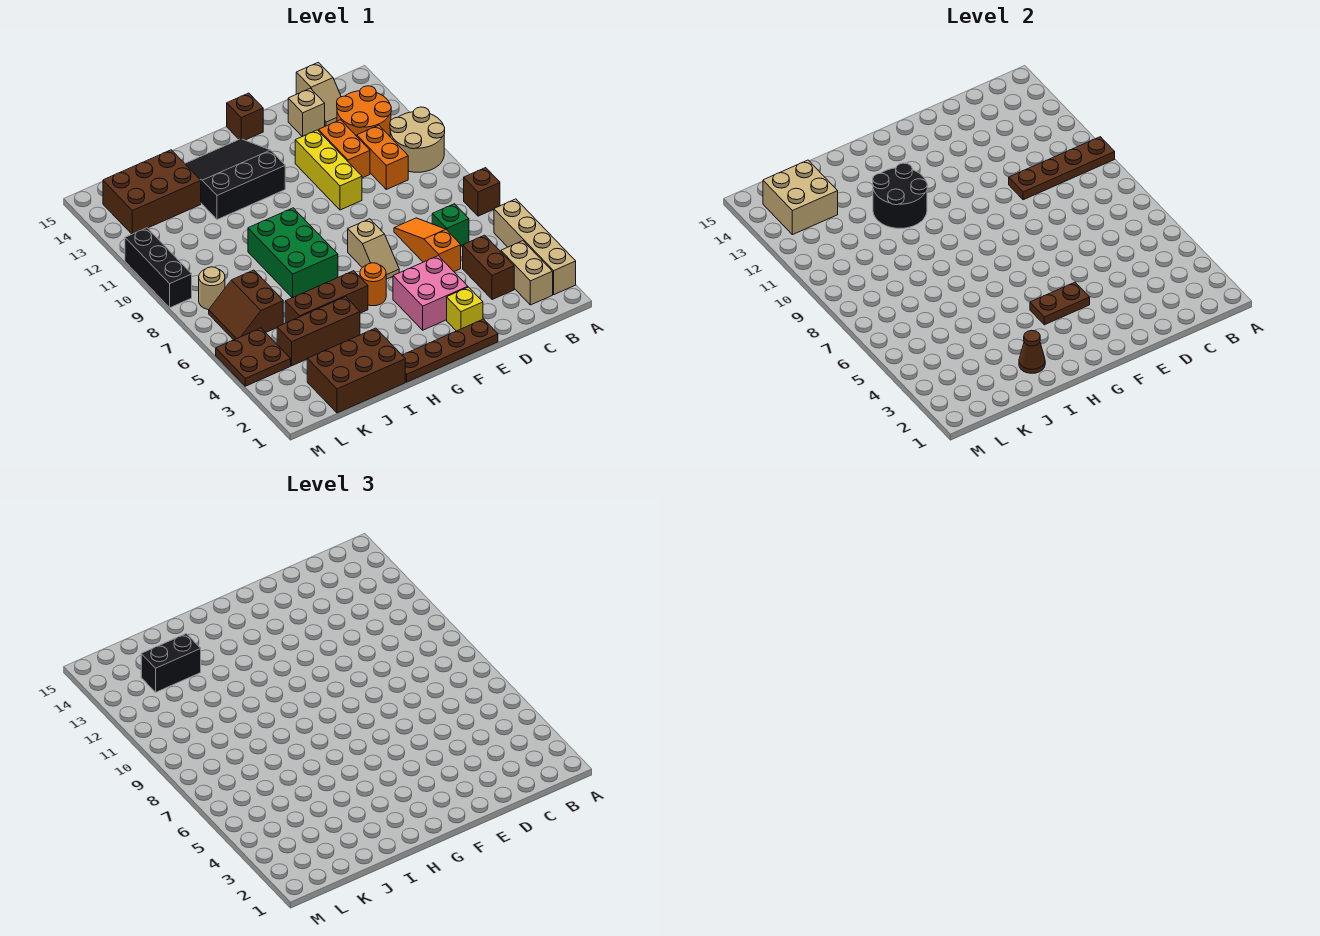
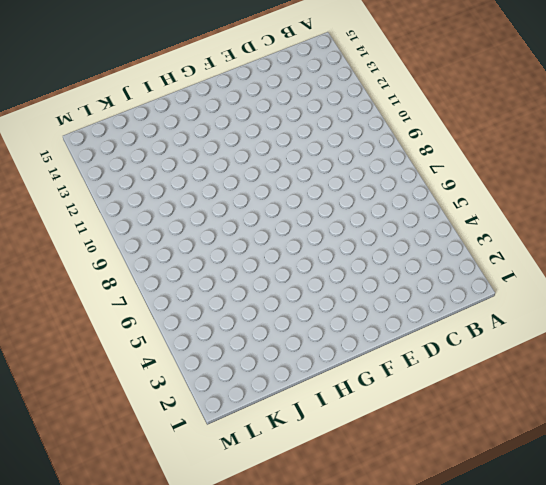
none -> tan brick A2:A5 level 1
none -> brown brick A7 level 1
none -> tan round brick A10:B11 level 1
none -> tan brick B2:B3 level 1

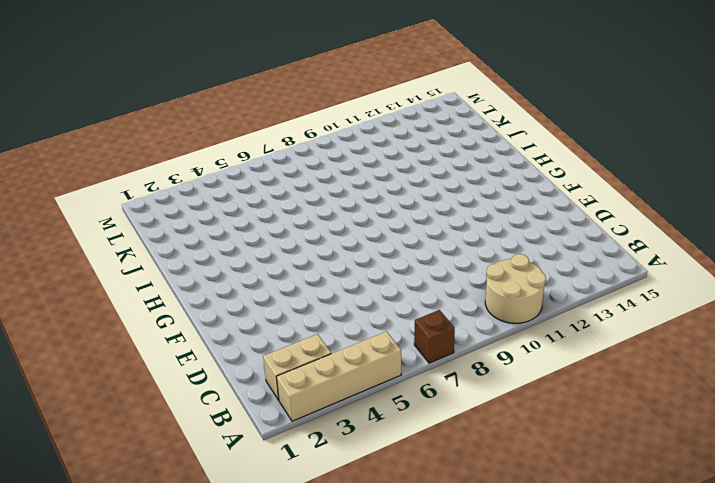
none -> orange round brick B12:C13 level 1
none -> brown brick C3:C4 level 1
none -> green brick C6 level 1
none -> orange brick C10:C11 level 1

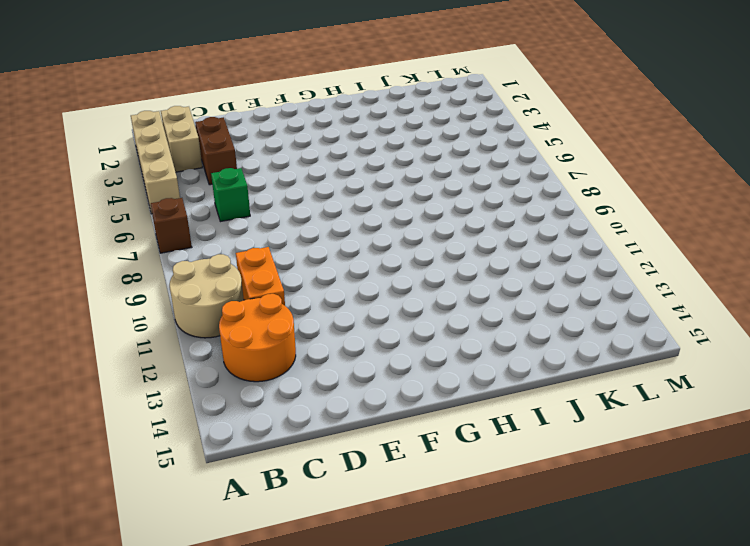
none -> tan slope C14:C15 level 1 top 15
none -> orange slope D5:D7 level 1 top 5
none -> orange brick D11:D12 level 1
none -> tan brick D14 level 1

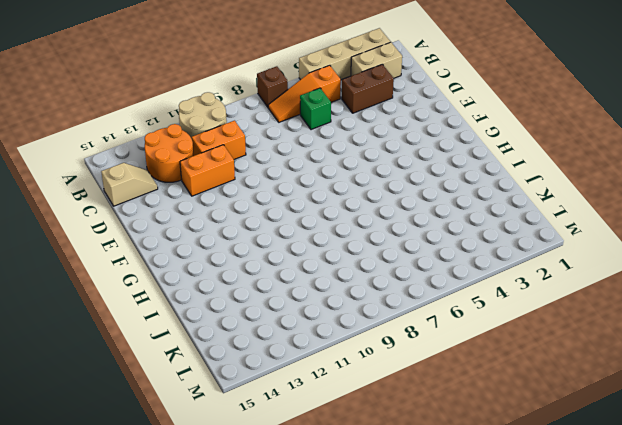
orange slope B5:B7 level 1 top 5 -> orange slope D5:D7 level 1 top 5
none -> tan brick D14 level 1
none -> brown plate E1:H1 level 1
none -> yellow brick E2 level 1
none -> pink brick E3:F4 level 1

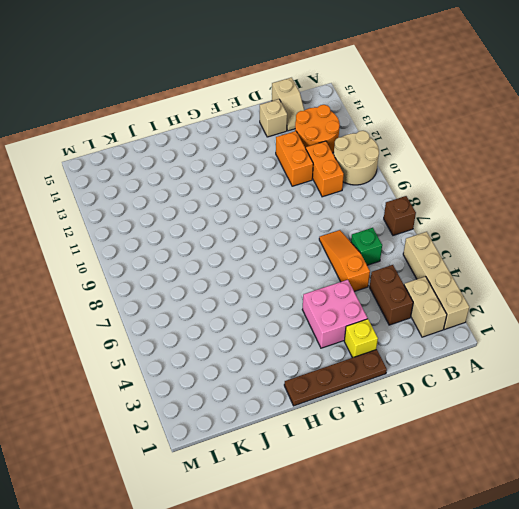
none -> yellow brick E10:E12 level 1
none -> tan slope F6:F7 level 1 top 7
none -> brown brick F15 level 1
none -> orange round brick G5 level 1

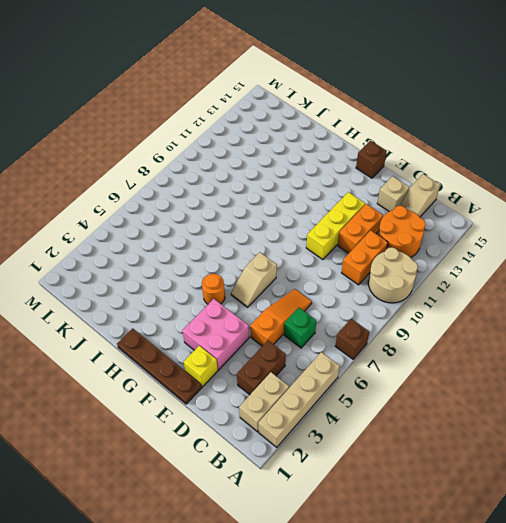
none -> black slope G12:I14 level 1 top 12
none -> brown brick H5:J5 level 1
none -> green brick H7:I9 level 1
none -> brown brick I1:K2 level 1

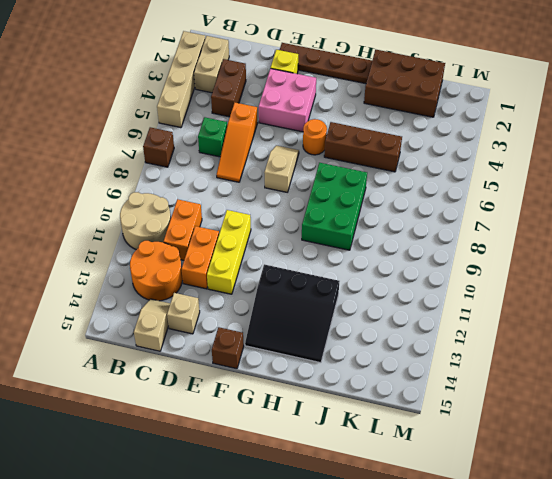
none -> brown brick I4:K4 level 1
none -> brown brick J13:L14 level 1
none -> brown slope K6:L7 level 1 top K
none -> brown plate L4:M5 level 1

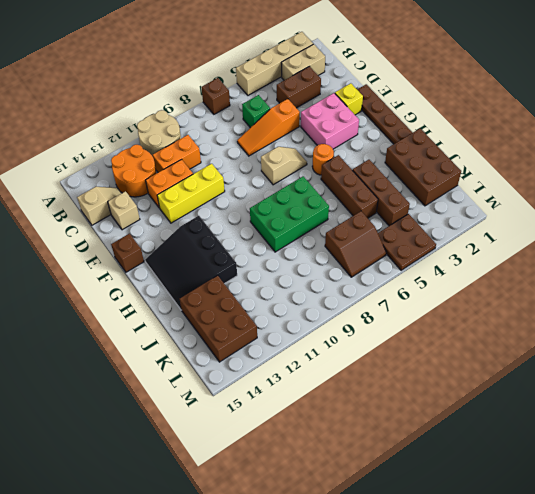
none -> tan round brick L8 level 1
none -> black brick M9:M11 level 1
none -> brown plate A10:D10 level 2
none -> brown plate F4:G4 level 2

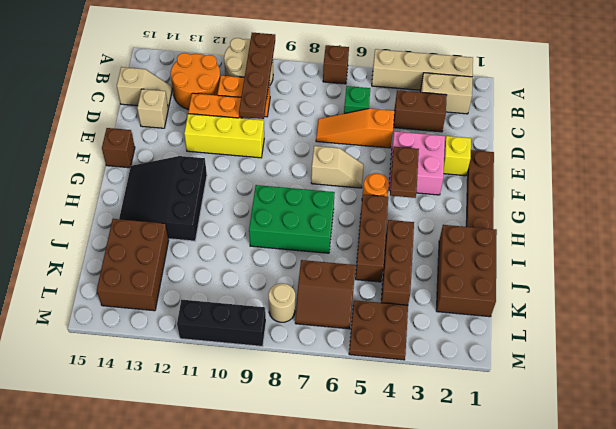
none -> black round brick H11:I12 level 2
none -> brown cone I2 level 2
none -> tan brick K13:L14 level 2
none -> black brick J13:K13 level 3

